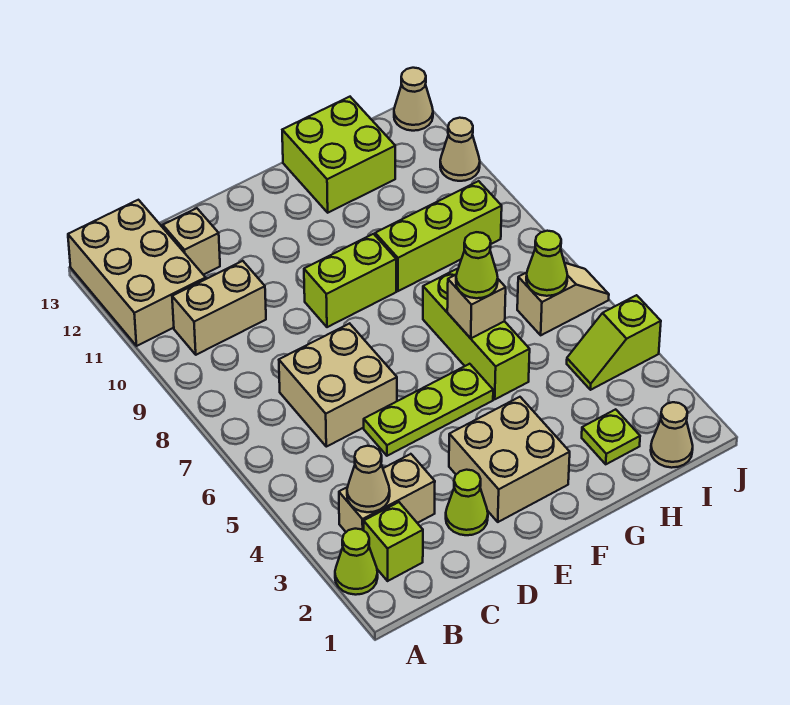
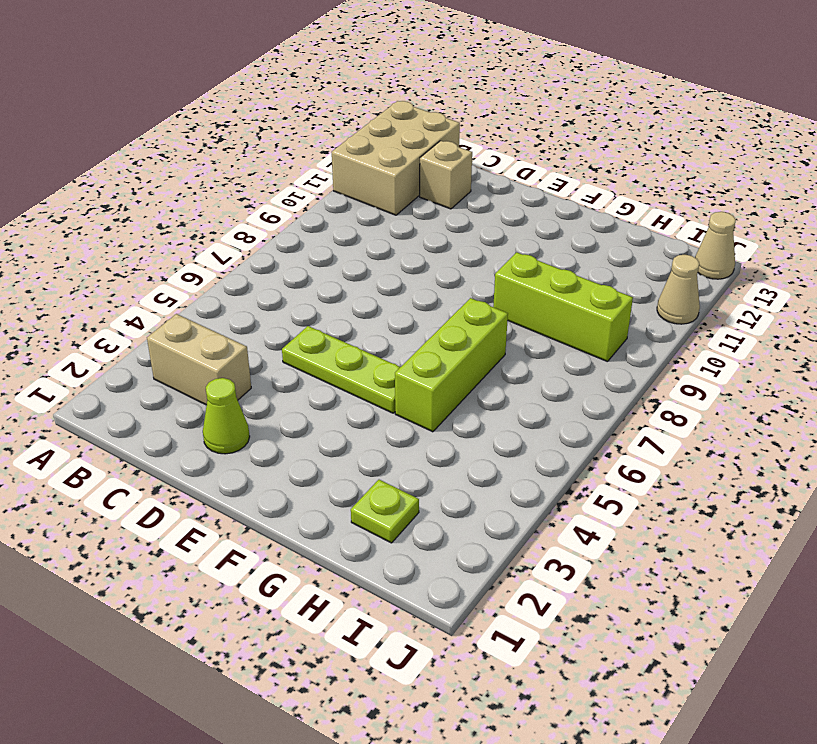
none -> lime cone A2 level 1
none -> lime brick B2 level 1
none -> tan brick B10:C10 level 1

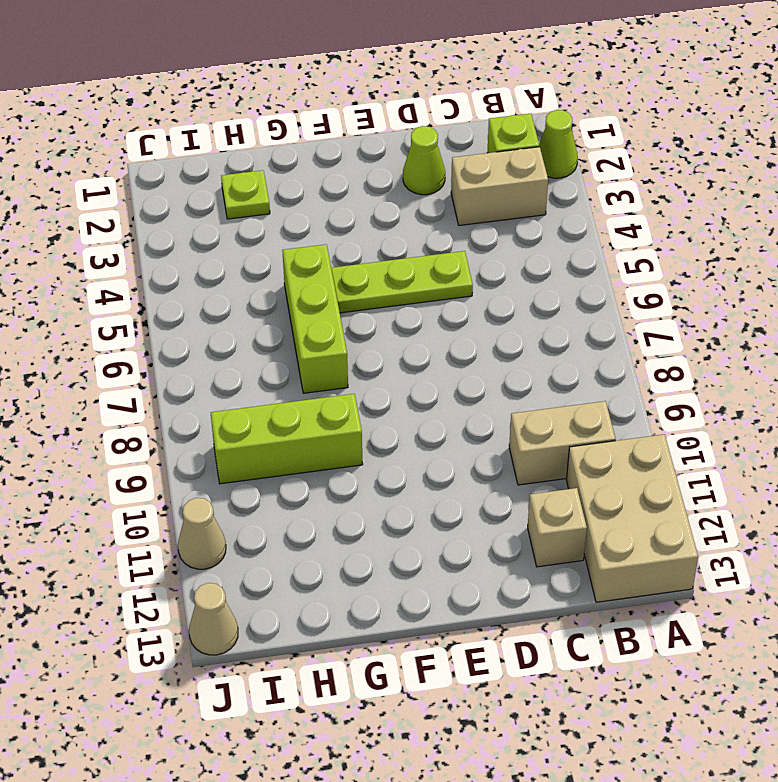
none -> tan brick C6:D7 level 1
none -> tan brick E2:F3 level 1
none -> lime brick E9:F9 level 1

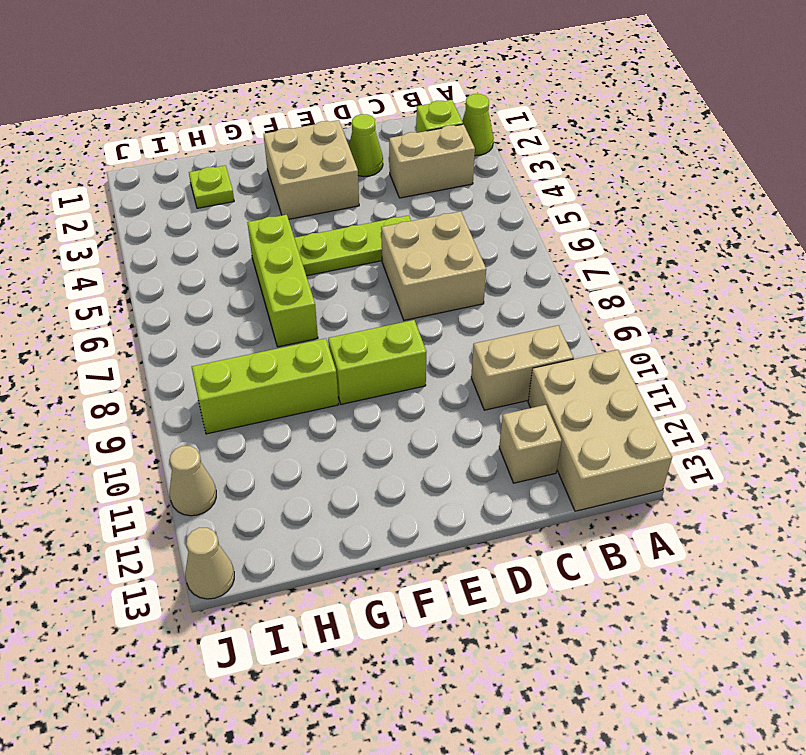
none -> lime brick G12:H13 level 1
none -> tan cone I1 level 1
none -> lime slope I4:J4 level 1 top J

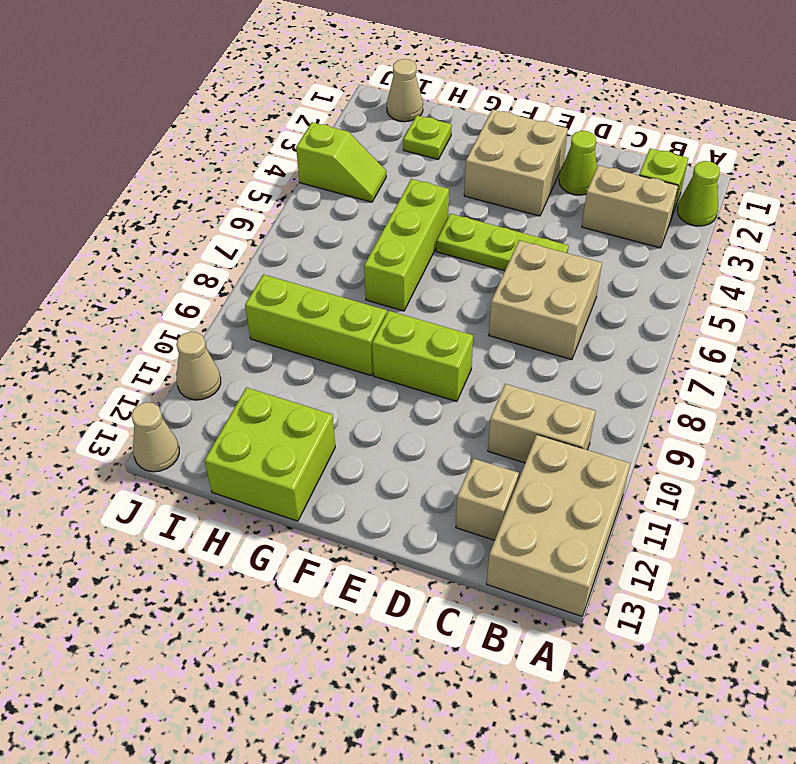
none -> tan slope I6:J6 level 1 top I
none -> tan cone B3 level 2
none -> tan brick G6 level 2

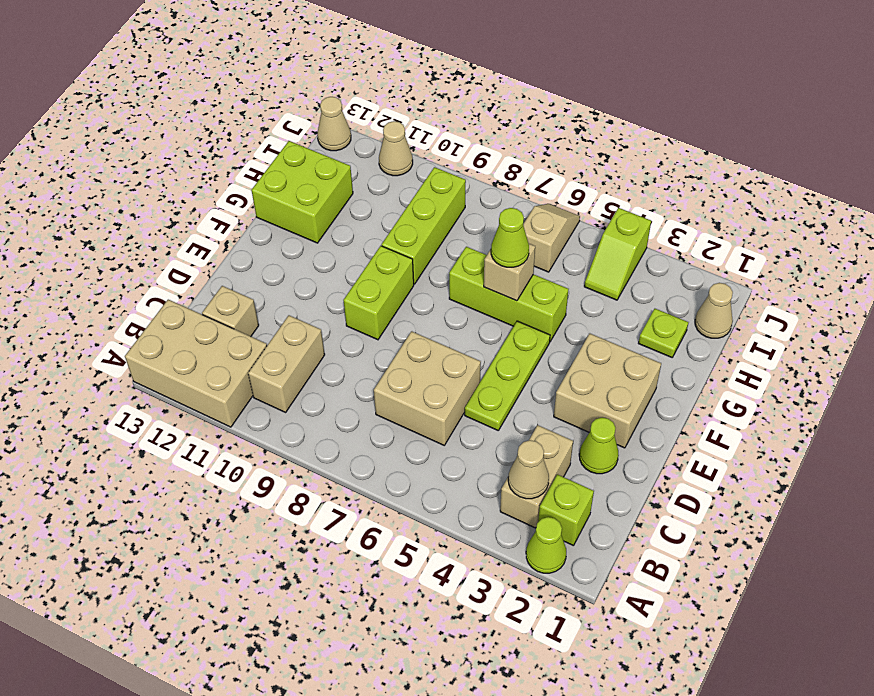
none -> lime cone I6 level 2

